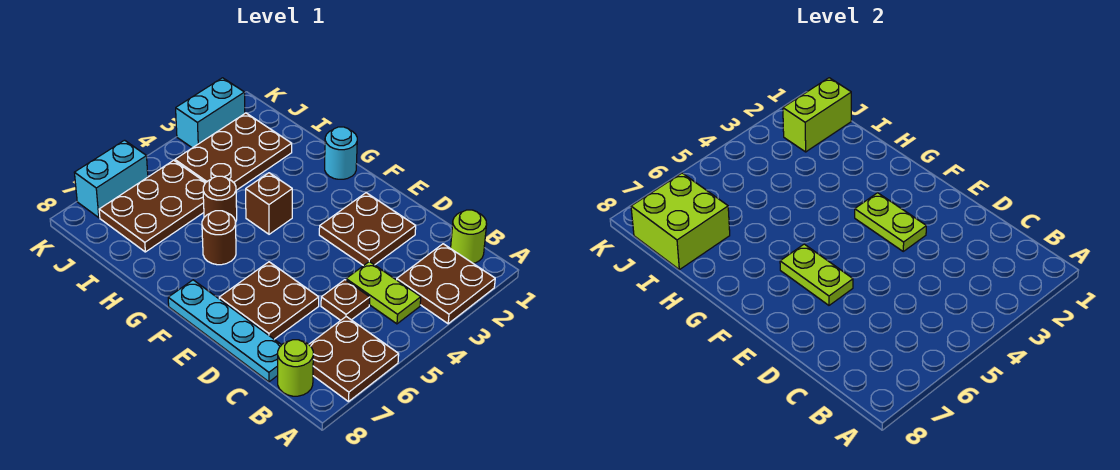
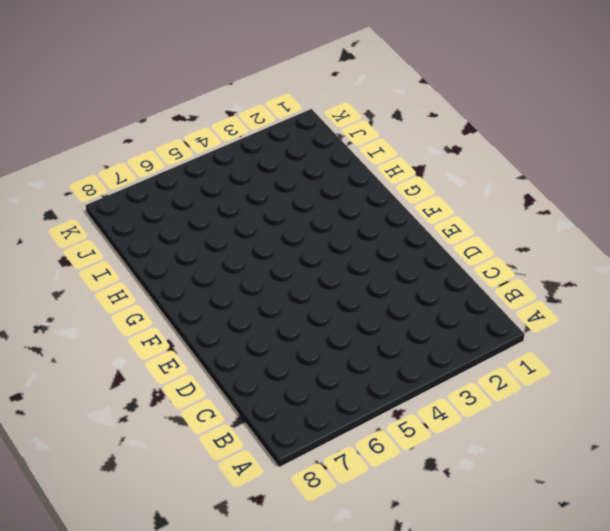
none -> brown plate A2:B3 level 1
none -> brown plate A6:B7 level 1
none -> lime round brick B1 level 1

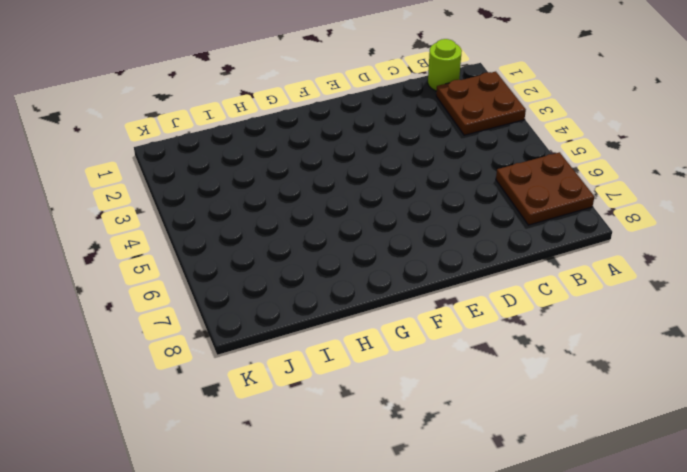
none -> lime plate B4:C4 level 1
none -> lime round brick B8 level 1
none -> brown plate C5 level 1

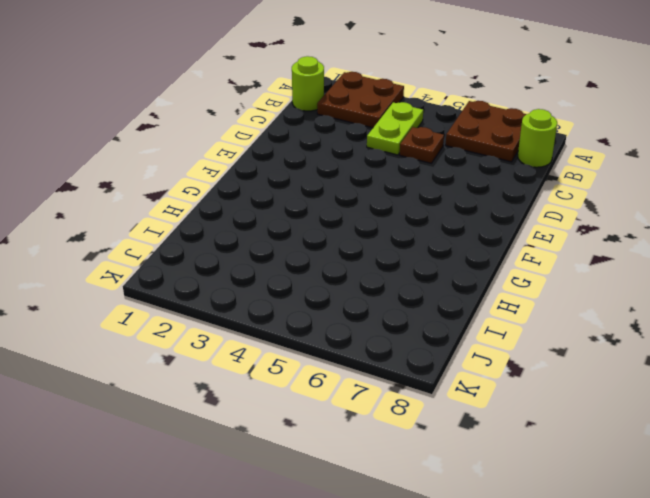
none -> cyan plate C8:F8 level 1
none -> brown plate D2:E3 level 1
none -> brown plate D6:E7 level 1

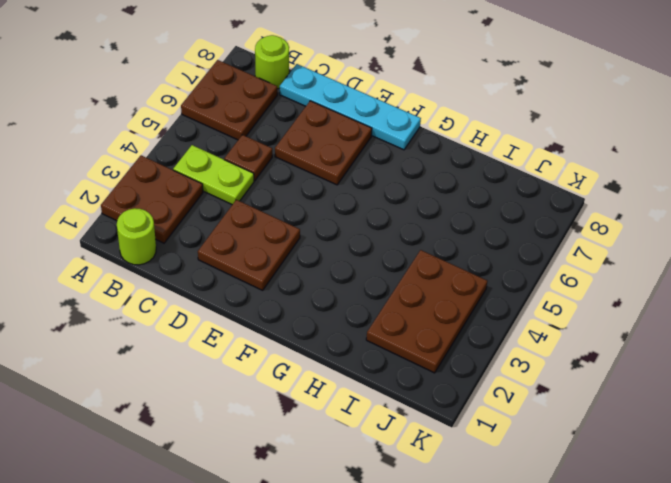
none -> cyan round brick G1 level 1
none -> brown brick G4 level 1
none -> brown round brick G6 level 1

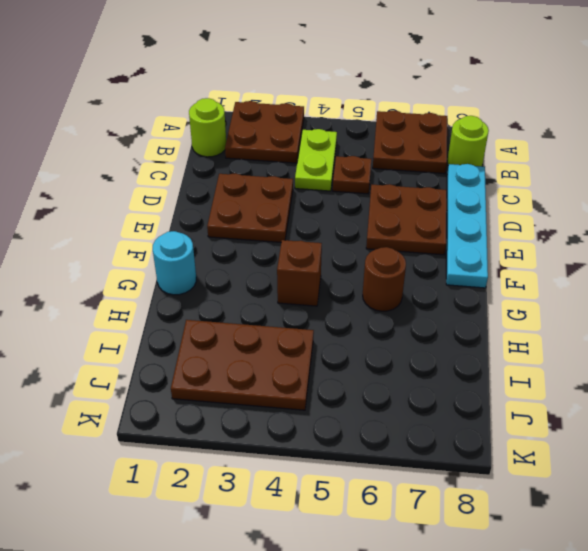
none -> brown round brick H5 level 1
none -> brown plate I5:J7 level 1
none -> cyan brick K2:K3 level 1

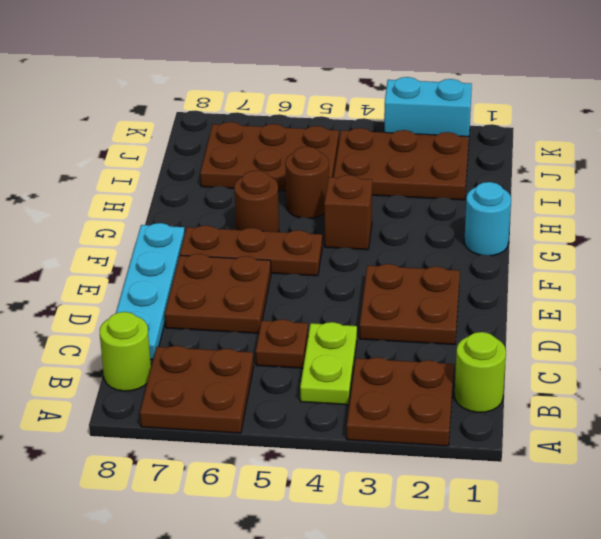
brown plate F5:F7 level 1 -> none
none -> cyan brick K6:K7 level 1
none -> lime plate E3:F3 level 2
none -> lime plate E6:F6 level 2

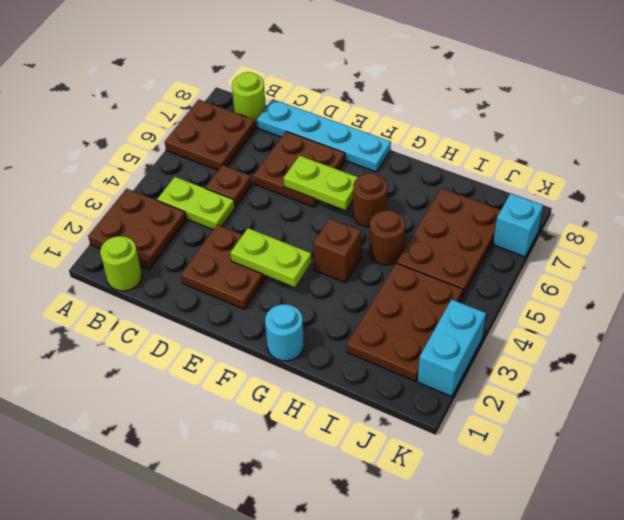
cyan brick K7 level 1 -> cyan brick K6:K7 level 1
none -> lime brick I7:J8 level 2
none -> lime brick J1:J2 level 2

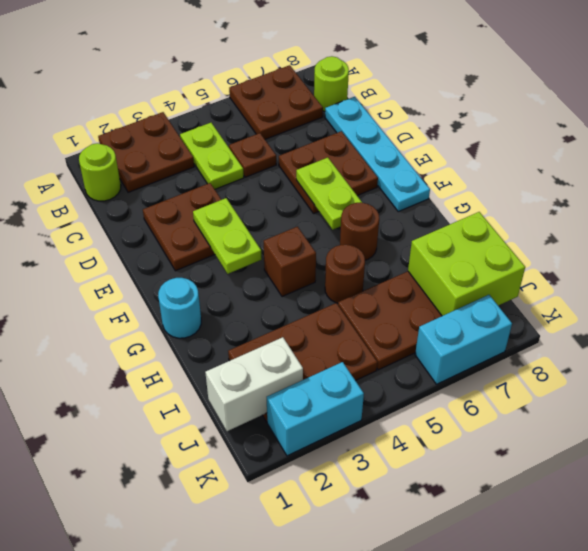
white brick J1:J2 level 2 -> lime brick J1:J2 level 2

